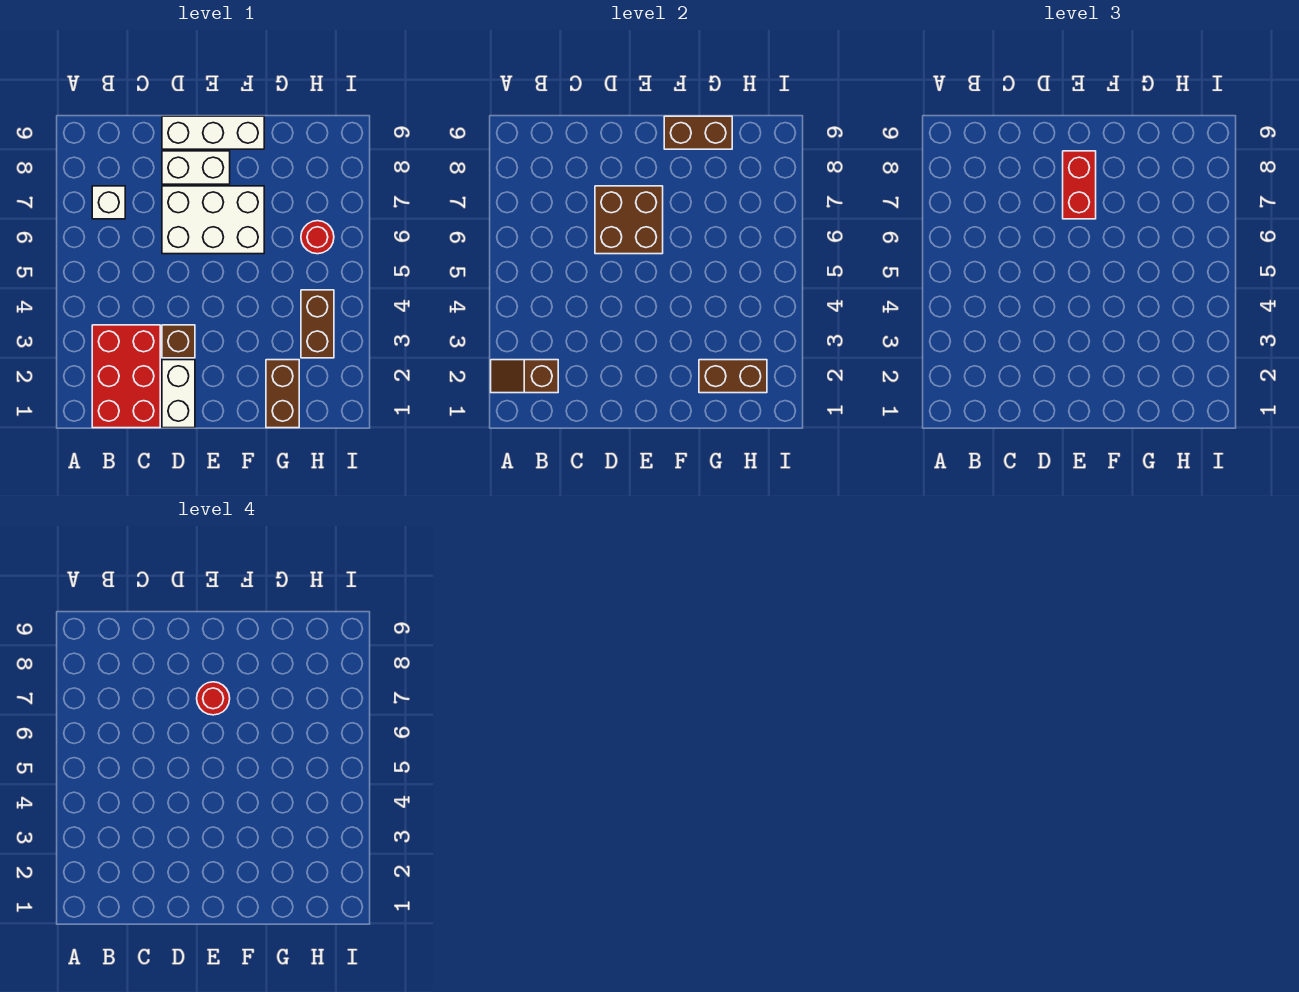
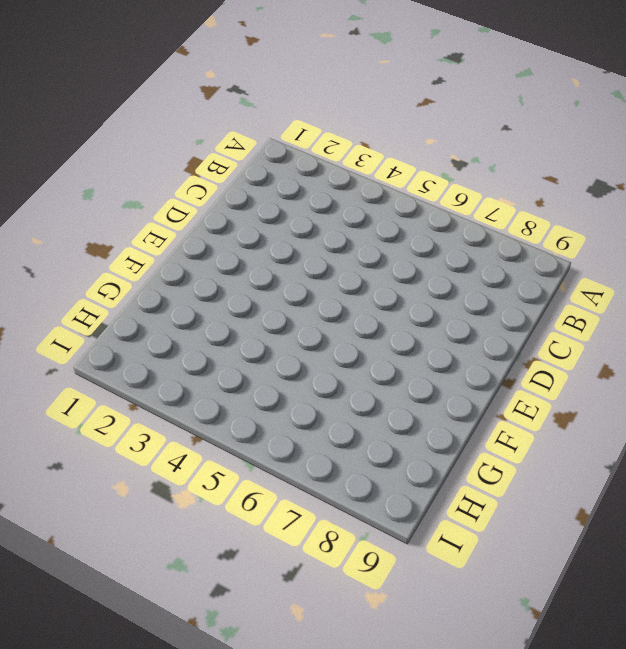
none -> red brick B1:C3 level 1
none -> white brick B7 level 1
none -> white brick D1:D2 level 1

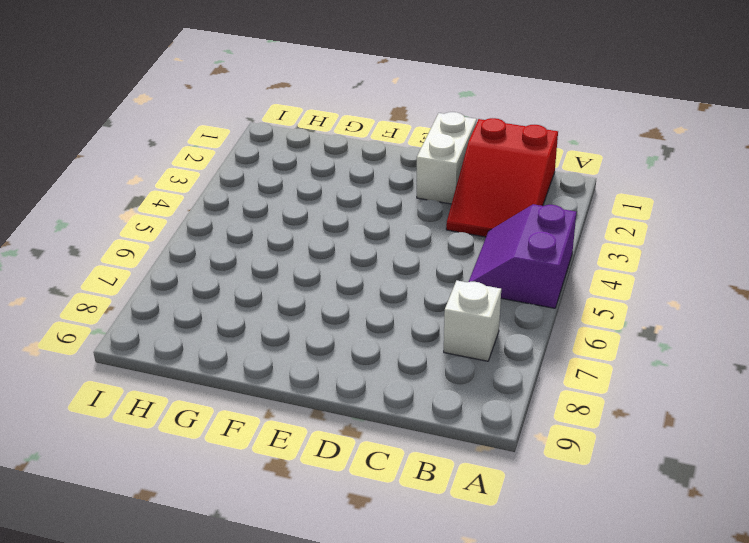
purple slope A4:B5 level 1 top A -> none
red slope B1:C3 level 1 top 1 -> red brick B1:C3 level 1
none -> brown brick D3 level 1
none -> white brick D6:F7 level 1
none -> white brick D8:E8 level 1

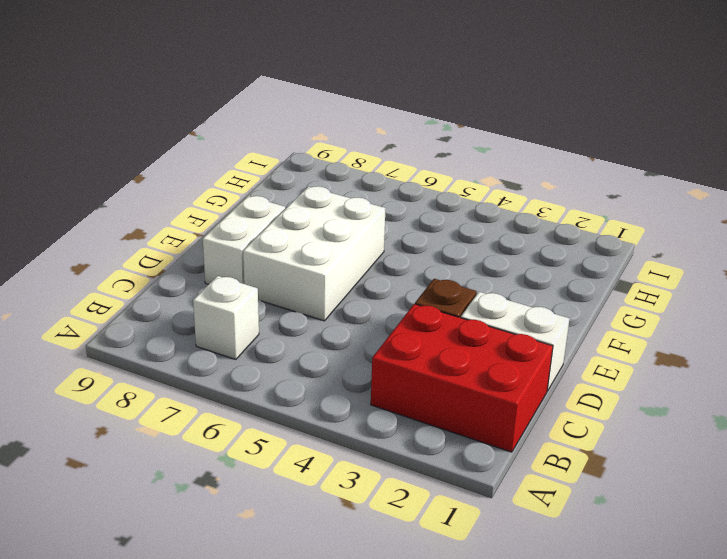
none -> white brick D9:F9 level 1
none -> brown brick G1:G2 level 1
none -> brown brick H3:H4 level 1

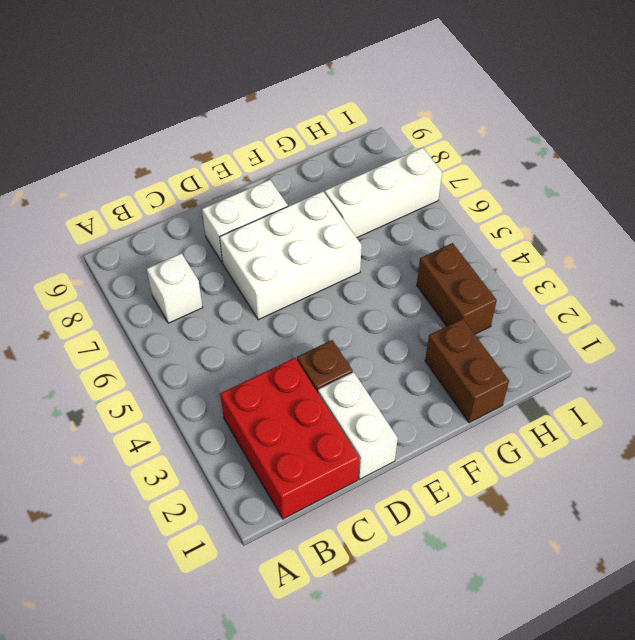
white brick G7:I7 level 1 -> white brick D9:F9 level 1
none -> red round brick H6 level 1
none -> brown slope A2:B2 level 2 top B
none -> brown brick D6:E7 level 2

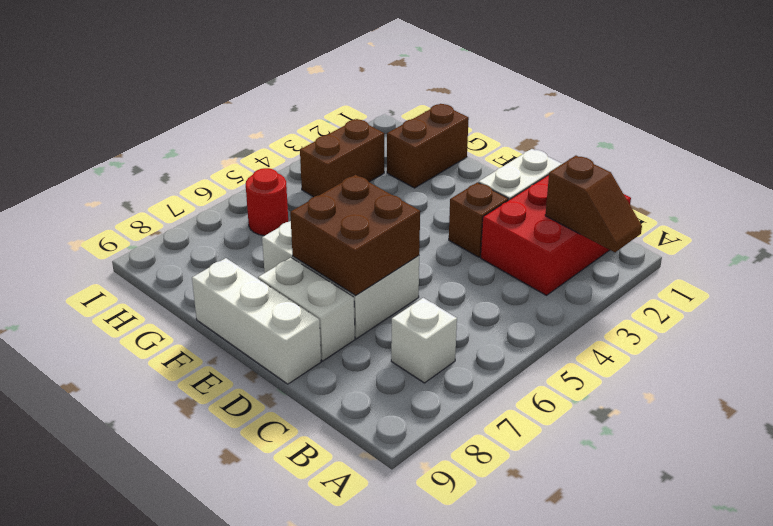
none -> brown brick F9:G9 level 2
none -> brown brick G2:H2 level 2
none -> red brick E7:E8 level 3

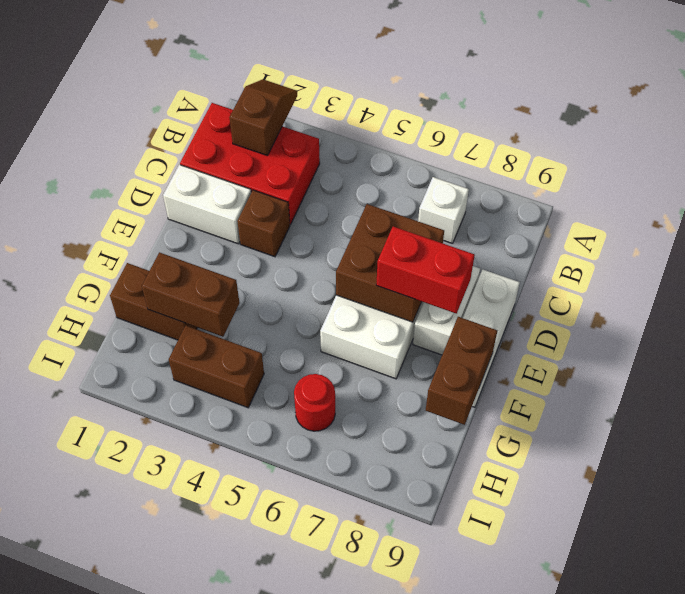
brown brick G2:G3 level 2 -> brown brick G2:H2 level 2
none -> red round brick E7 level 4

